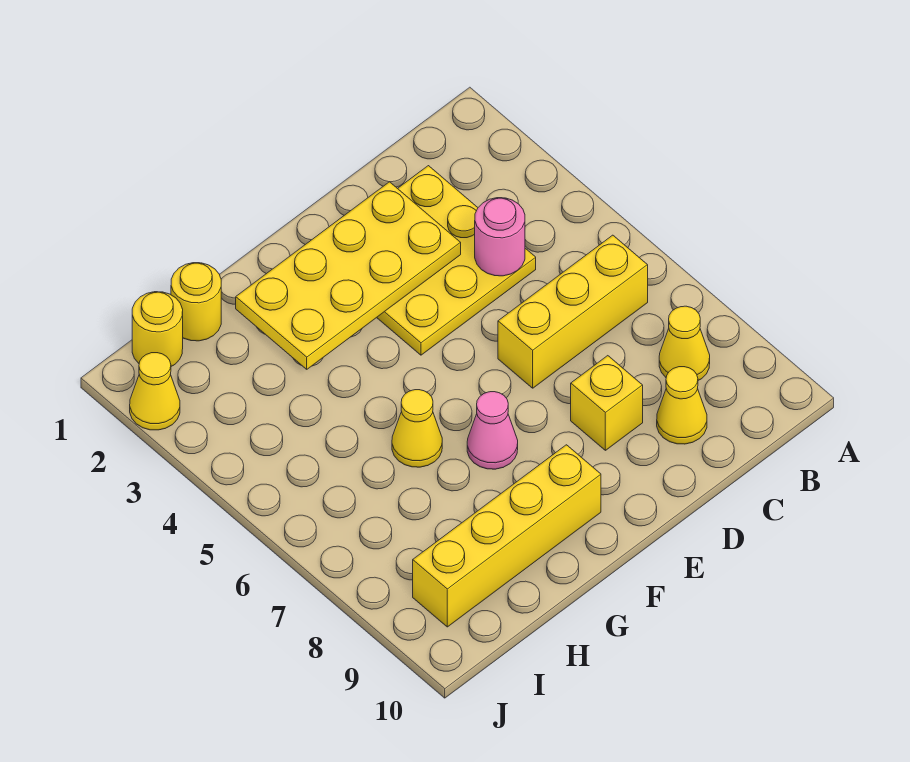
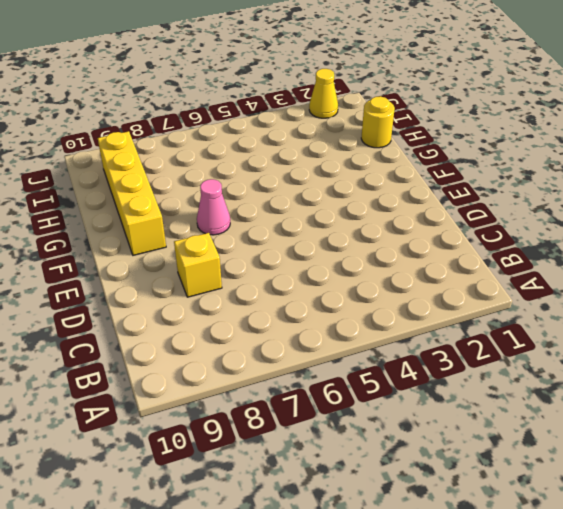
none -> yellow brick B6:D6 level 1
none -> yellow cone B8 level 1
none -> yellow plate C2:E4 level 1

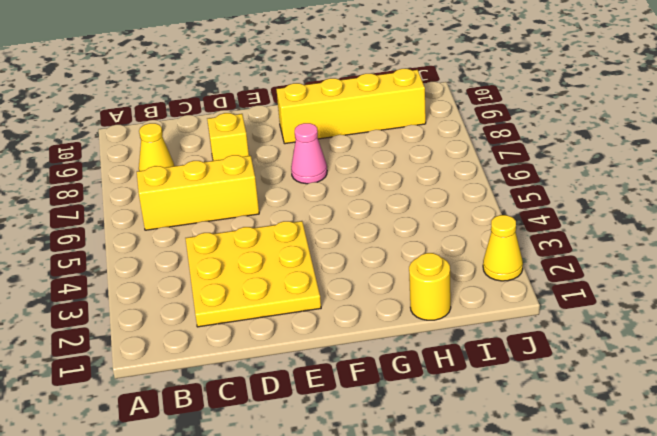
none -> yellow cone C9 level 1
none -> yellow cone G6 level 1
none -> yellow round brick I1 level 1

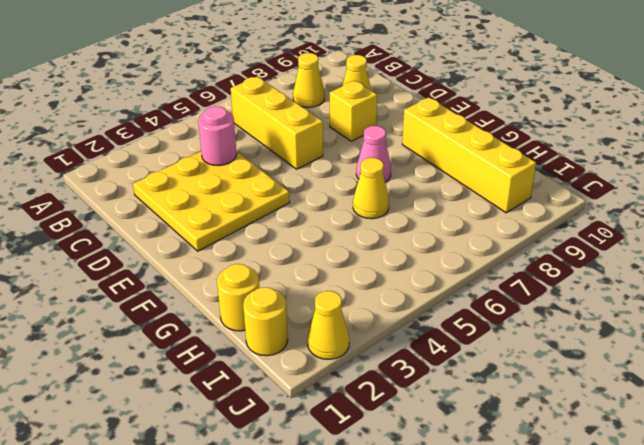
none -> yellow plate D2:G3 level 2

